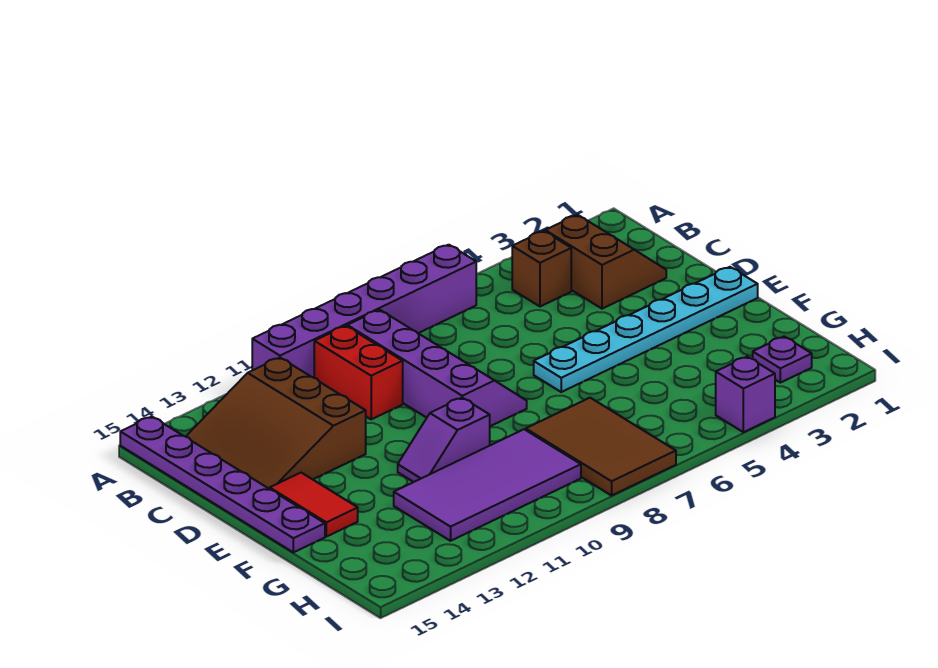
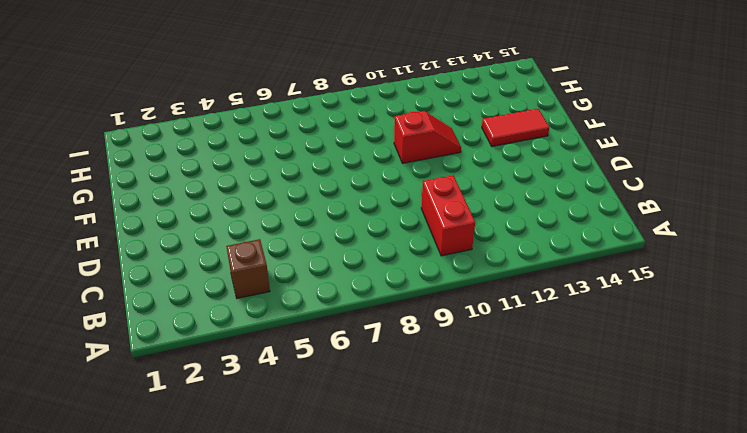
red slope F10:F11 level 1 top 10 -> purple slope F10:F11 level 1 top 10
red tile F13:F14 level 1 -> red tile E14:F14 level 1
none -> purple brick A6:A11 level 1
none -> purple plate A15:F15 level 1
none -> brown slope B2:C3 level 1 top 3

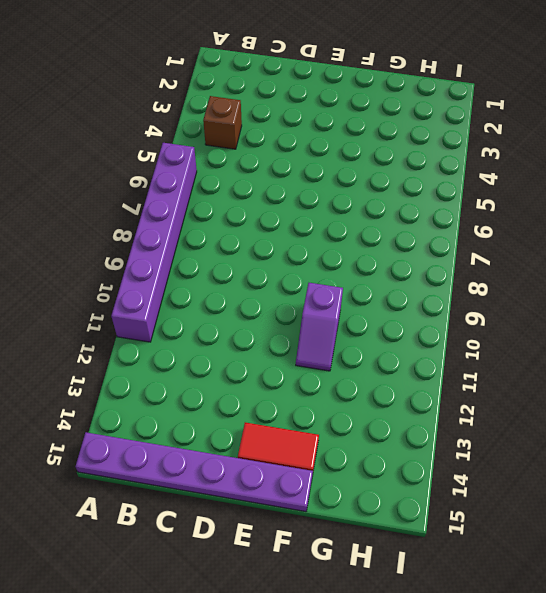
none -> brown slope B2:C3 level 1 top 3
none -> purple slope B8:E9 level 1 top 9
none -> red brick B10:C10 level 1

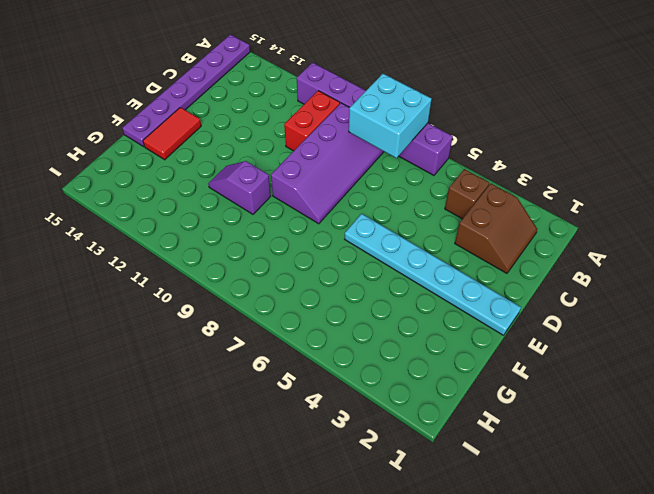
cyan brick A7:B8 level 2 -> none
none -> brown slope B12:D14 level 1 top 12
none -> brown tile G7:I8 level 1
none -> purple tile G9:H12 level 1

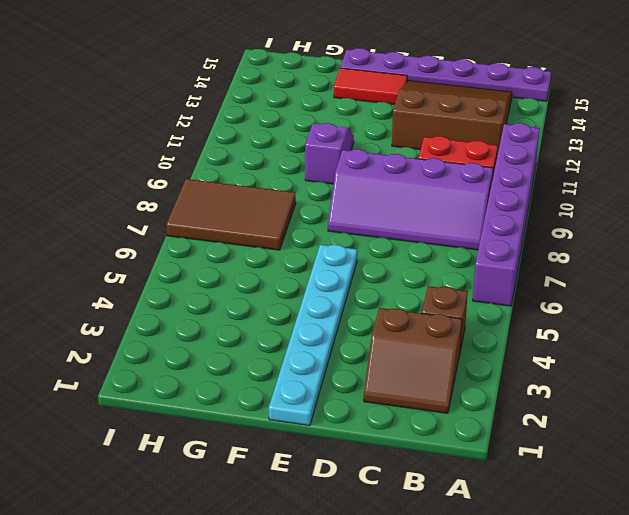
none -> purple tile G9:H12 level 1
none -> purple plate H2 level 1
none -> purple brick I4 level 1

